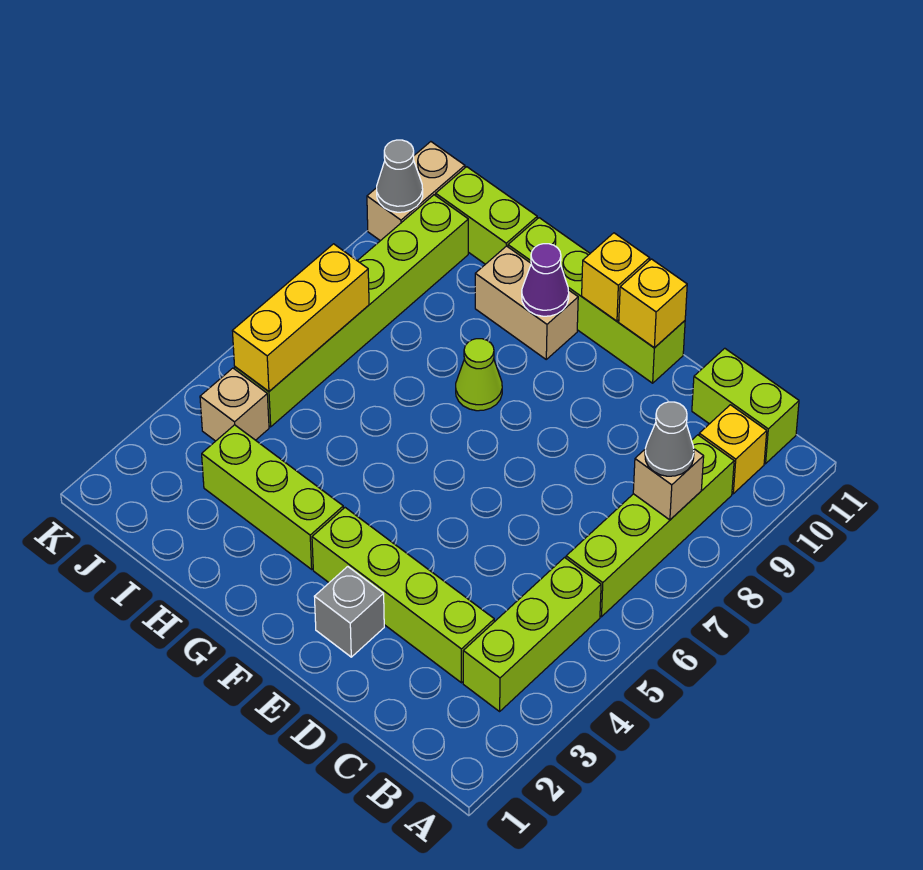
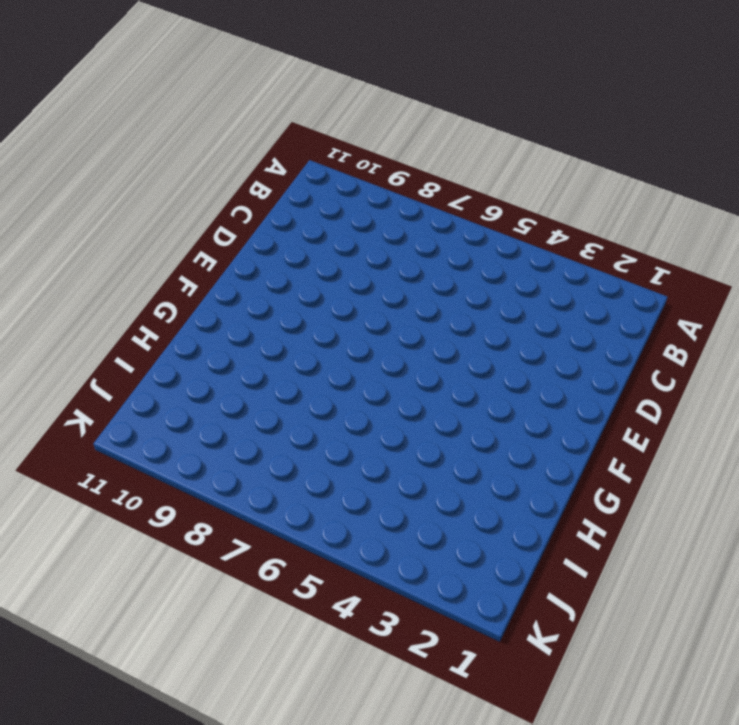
none -> lime brick B3:B5 level 1
none -> lime brick B6:B9 level 1
none -> yellow brick B10 level 1

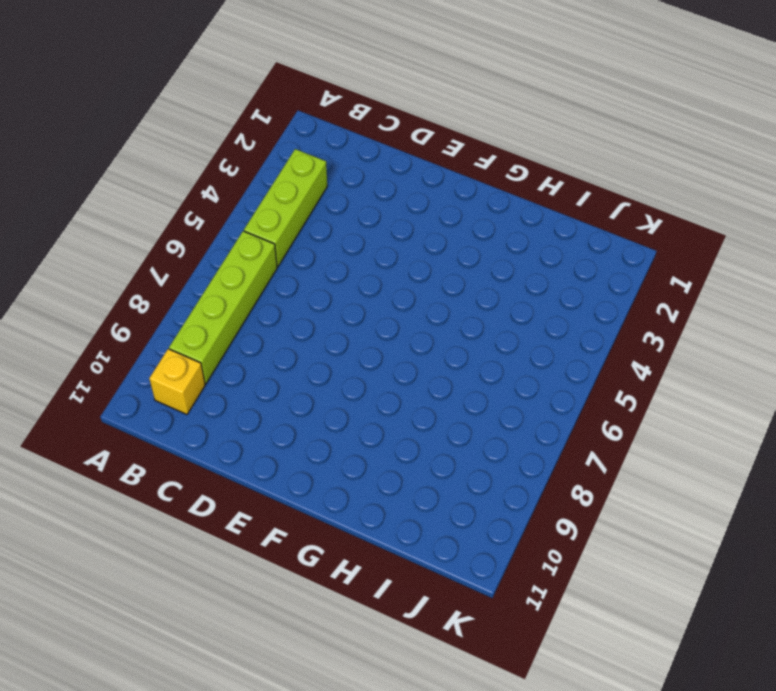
none -> lime brick B11:C11 level 1
none -> lime brick C3:F3 level 1
none -> grey brick E2 level 1

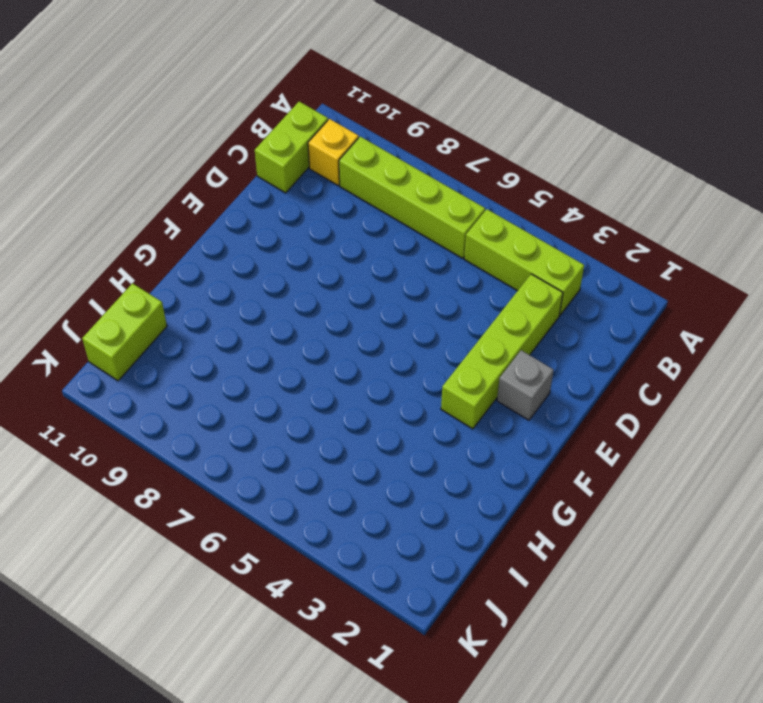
none -> lime brick E11:H11 level 1
none -> lime brick G3:I3 level 1
none -> lime cone G8 level 1

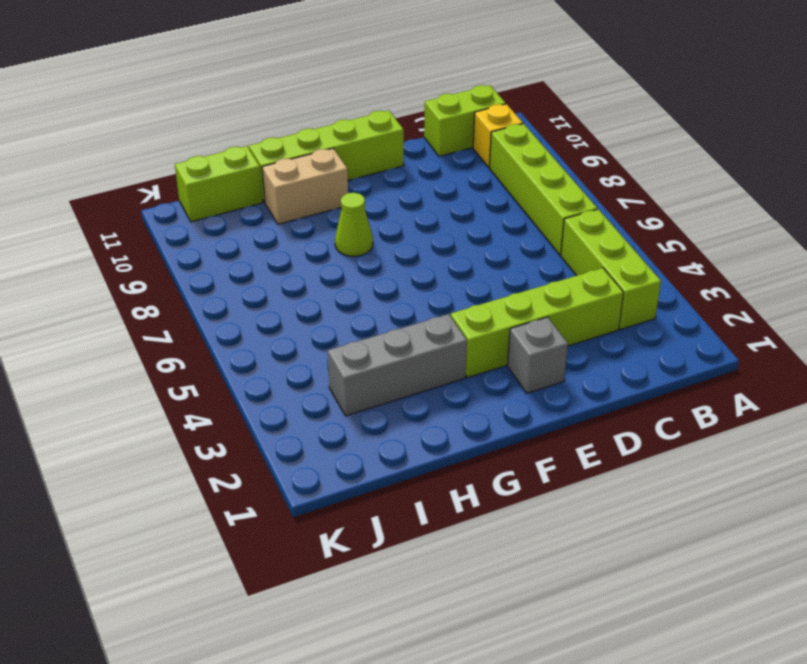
grey brick G3:I3 level 1 -> lime brick G3:I3 level 1
none -> tan brick J4 level 1
none -> lime brick J5:J10 level 1
none -> tan brick K10:K11 level 1

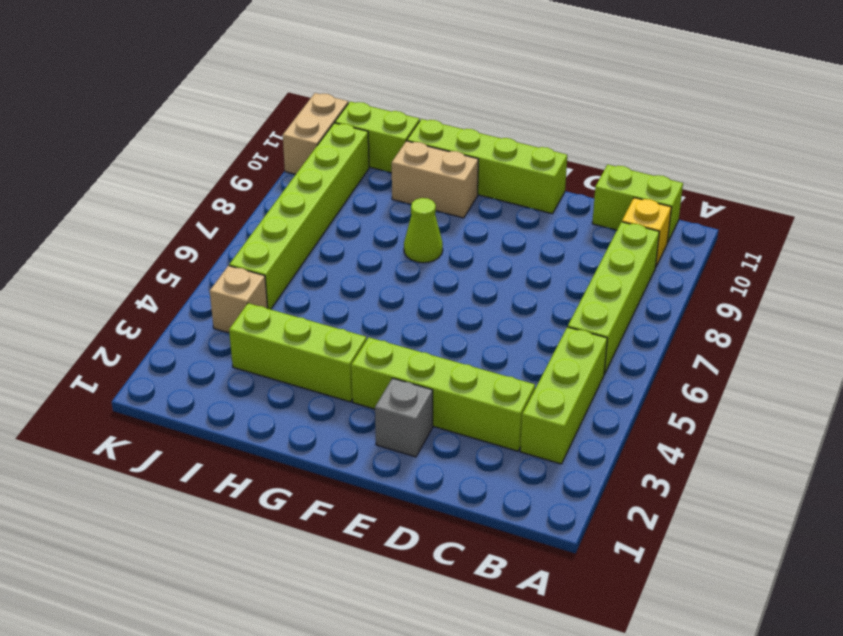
none -> tan brick B8 level 2
none -> yellow brick E11 level 2
none -> yellow brick F11 level 2

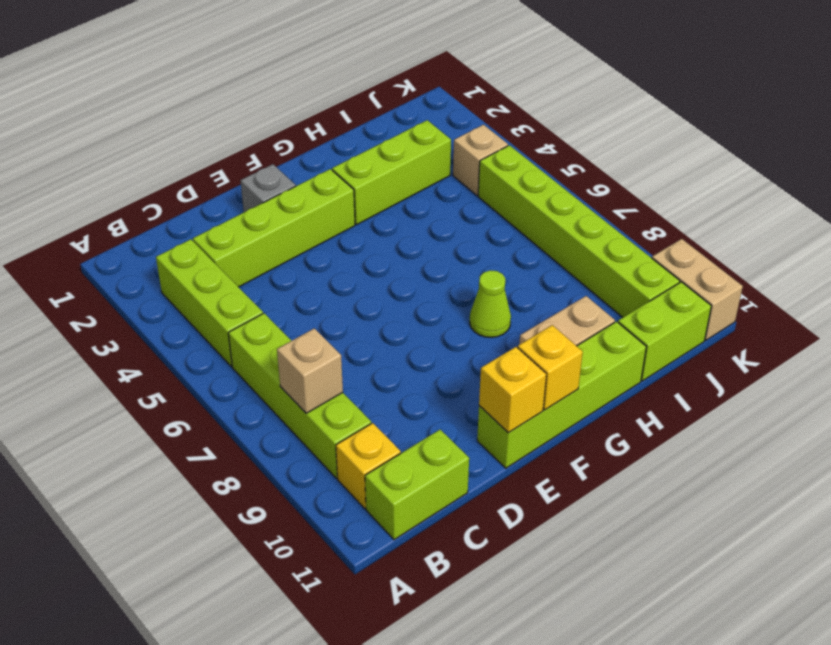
none -> purple cone G10 level 2
none -> yellow brick J5:J7 level 2
none -> grey cone K10 level 2

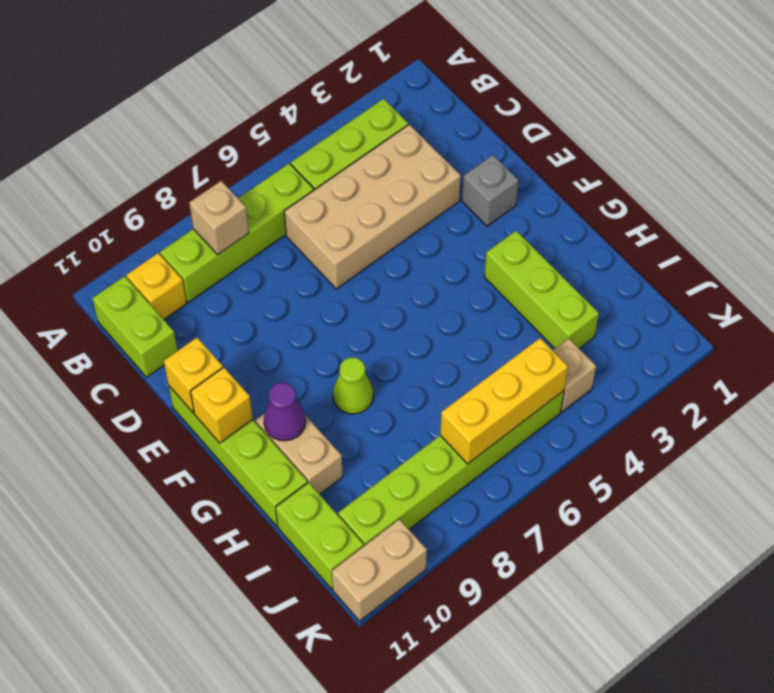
tan brick C3:D6 level 1 -> lime brick C3:F3 level 1
none -> grey cone K10 level 2
none -> grey cone B8 level 3

